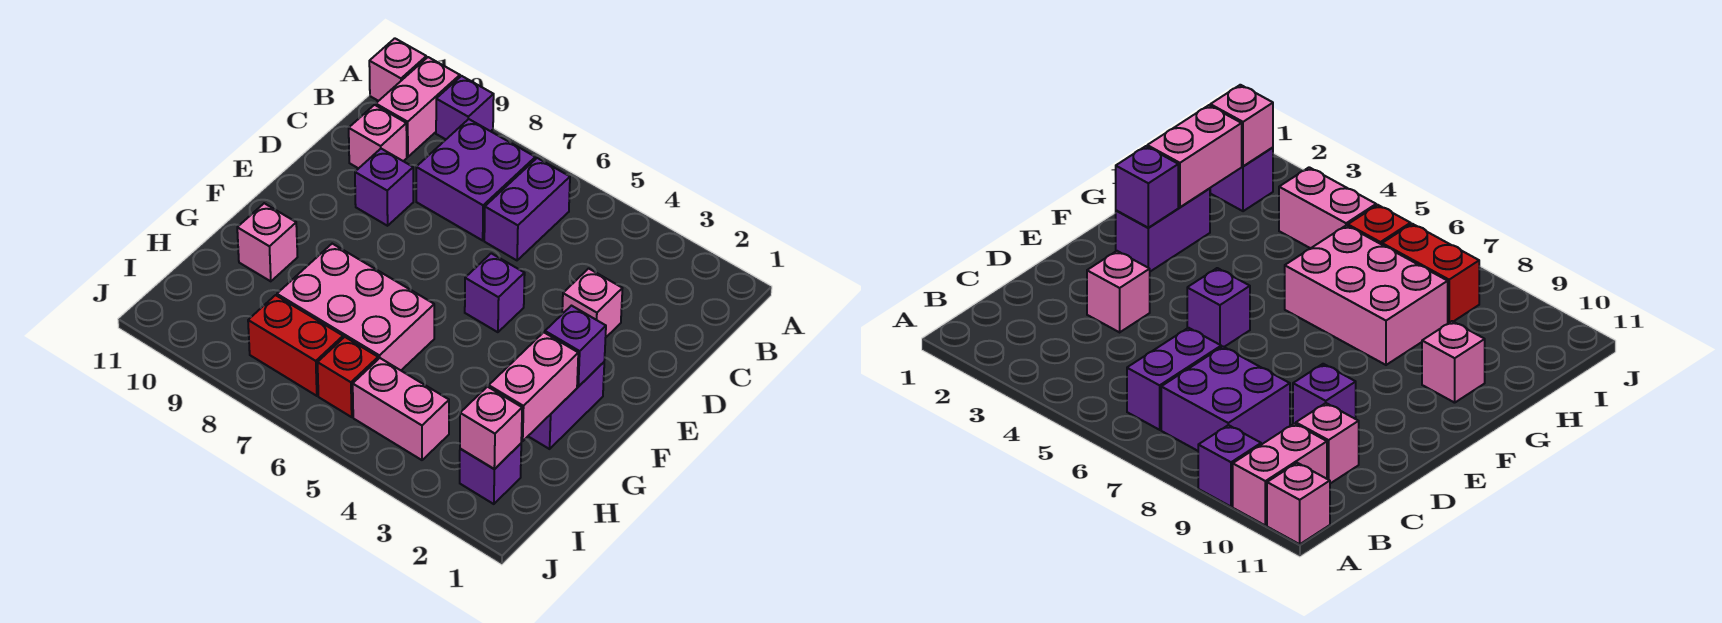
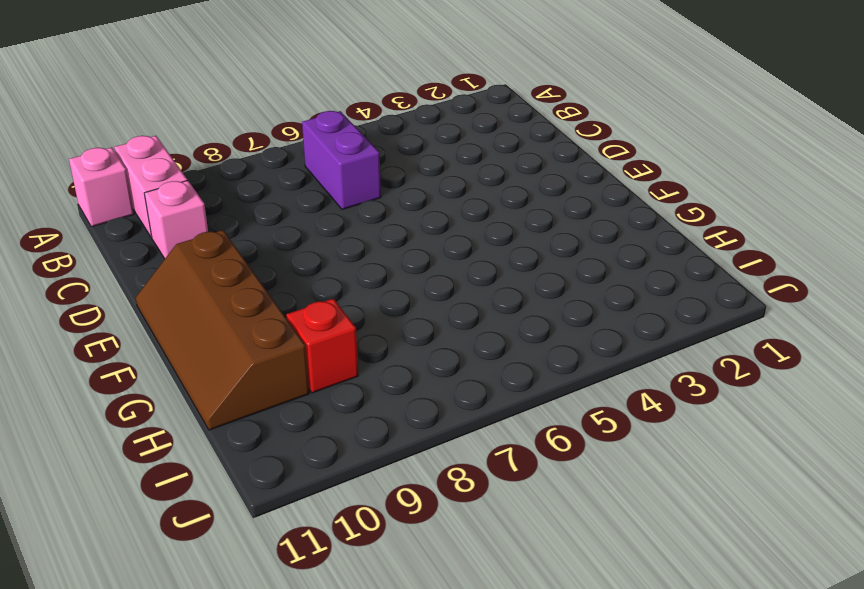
brown slope E10:H11 level 1 top 10 -> pink brick G10 level 1
red brick H9 level 1 -> red brick I6 level 1
none -> purple brick A9 level 1
none -> purple brick B7:C8 level 1
none -> pink brick D3 level 1

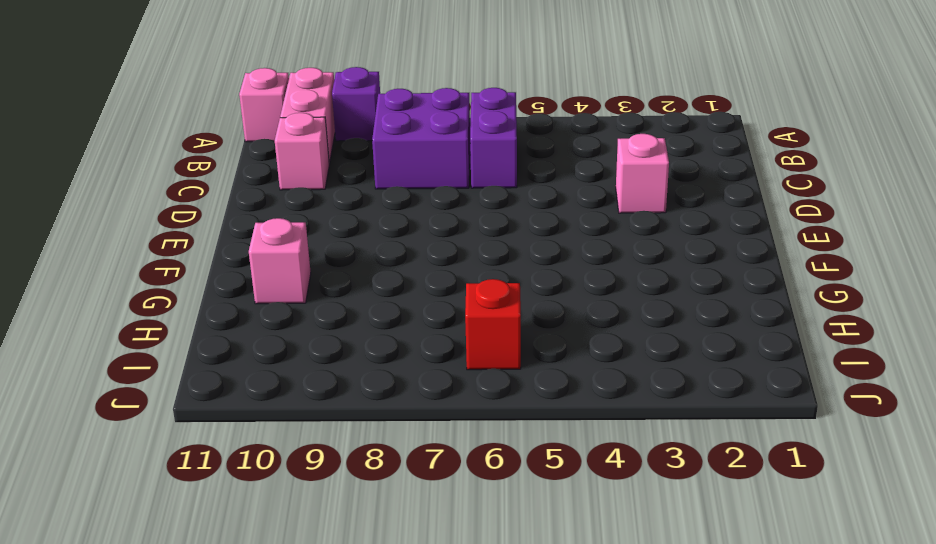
none -> purple brick D9 level 1
none -> purple brick E5 level 1
none -> purple brick F2:G2 level 1

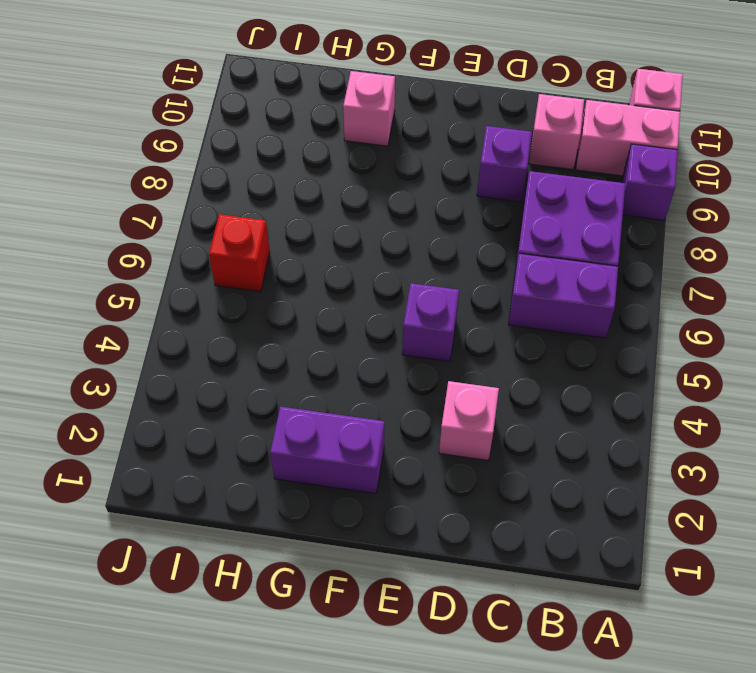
none -> pink brick G6:H8 level 1
none -> purple brick I2 level 1
none -> pink brick I4:I5 level 1

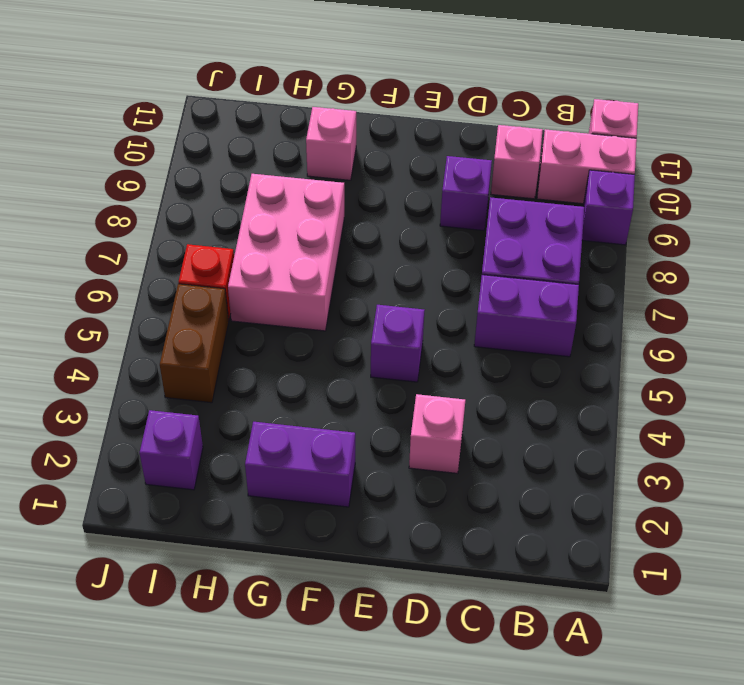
brown brick I4:I5 level 1 -> pink brick I4:I5 level 1
none -> red brick I7:I8 level 1
none -> purple brick F2 level 2
none -> pink brick G2:H2 level 2

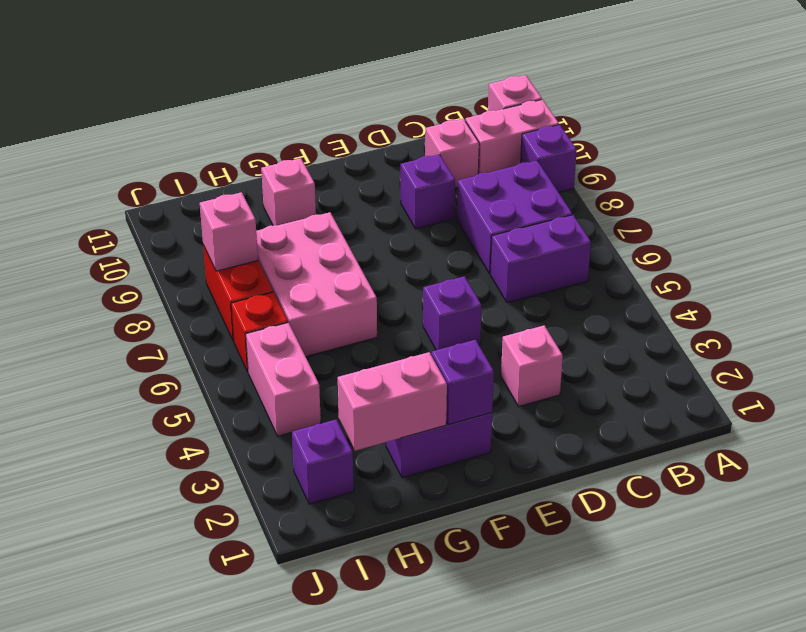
pink brick I8 level 2 -> pink brick I2 level 2

